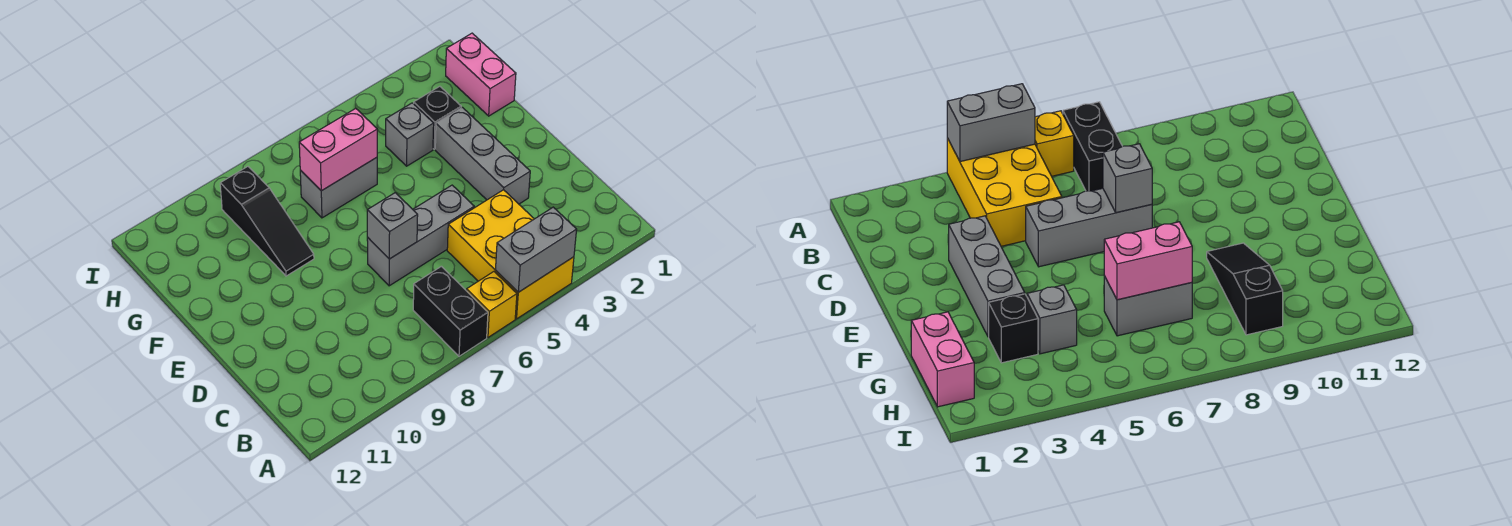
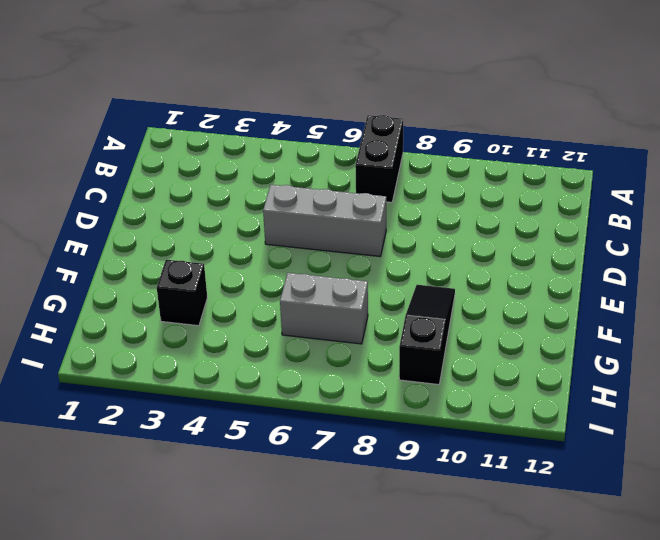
none -> yellow brick A4:C5 level 1
none -> yellow brick A6 level 1
none -> grey brick D3:F3 level 1

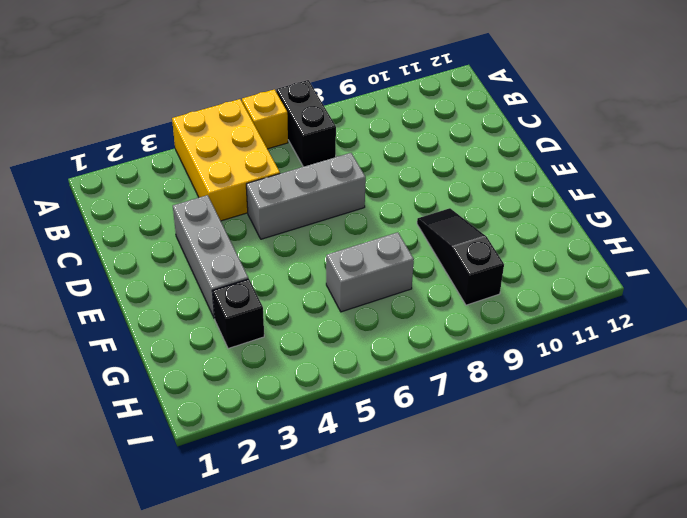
none -> pink brick G1:H1 level 1
none -> grey brick G4 level 1
none -> grey brick A4:A5 level 2

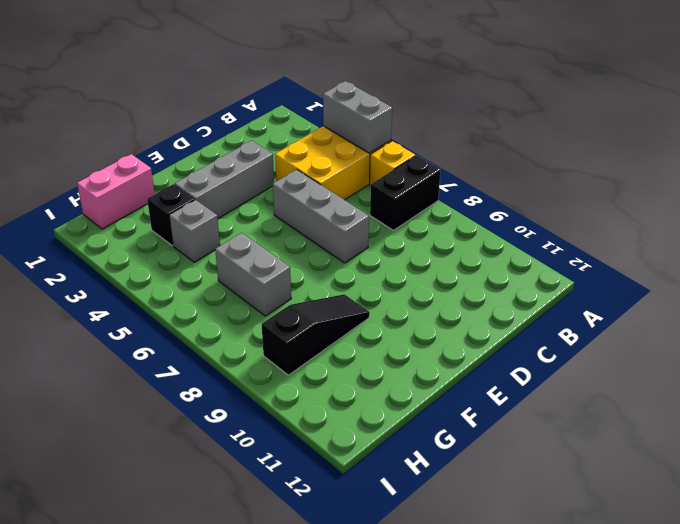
none -> grey brick D7 level 2
none -> pink brick G6:G7 level 2

